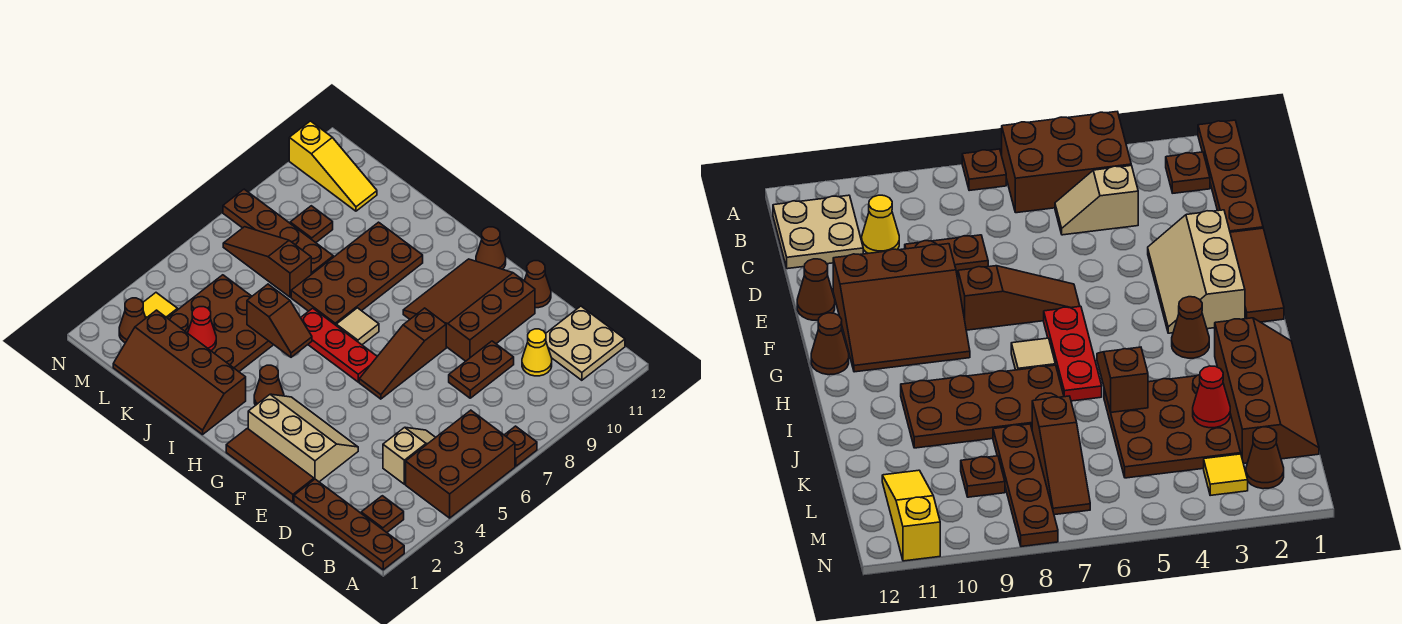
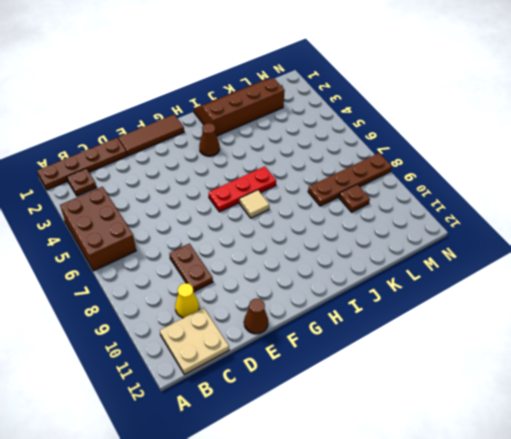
none -> brown plate A7 level 1
none -> tan slope C4:C5 level 1 top 4
none -> tan slope E2:G3 level 1 top 2

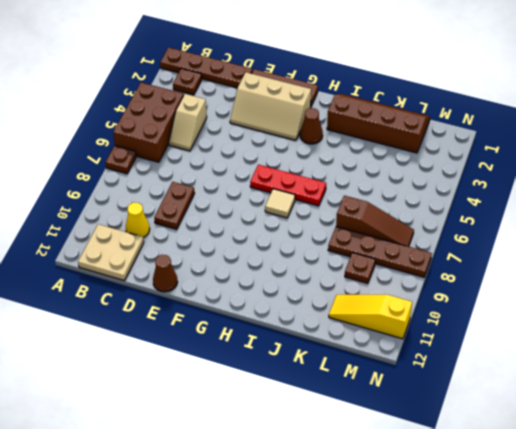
none -> brown slope E9:G11 level 1 top E
none -> brown slope F6:F8 level 1 top 8
none -> brown cone G12 level 1

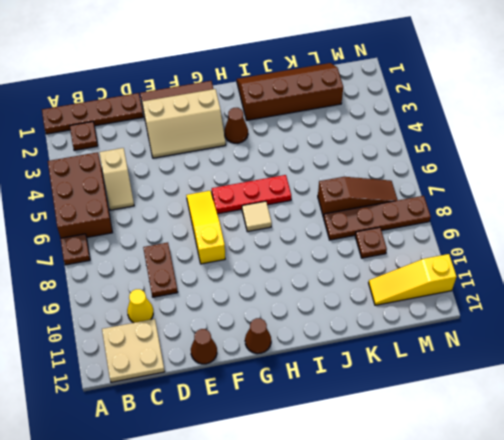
yellow slope F6:F8 level 1 top 8 -> brown slope F6:F8 level 1 top 8
none -> brown slope E9:G11 level 1 top E
none -> brown plate I7:J10 level 1
none -> brown plate J3:L5 level 1

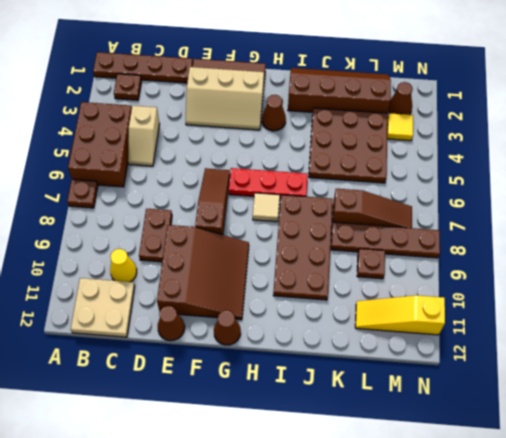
none -> brown slope I5:J5 level 2 top J
none -> red cone K3 level 2

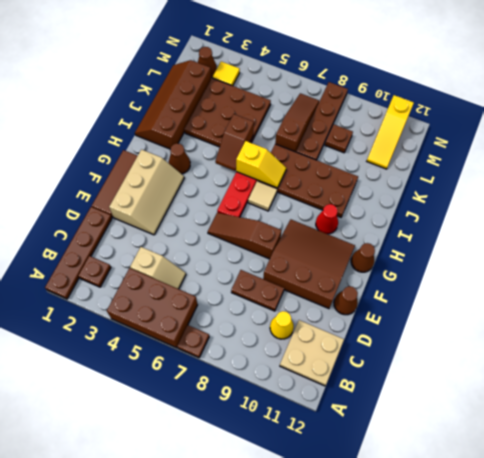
red cone H10 level 1 -> red cone K3 level 2
yellow slope I6:I7 level 2 top 6 -> none

